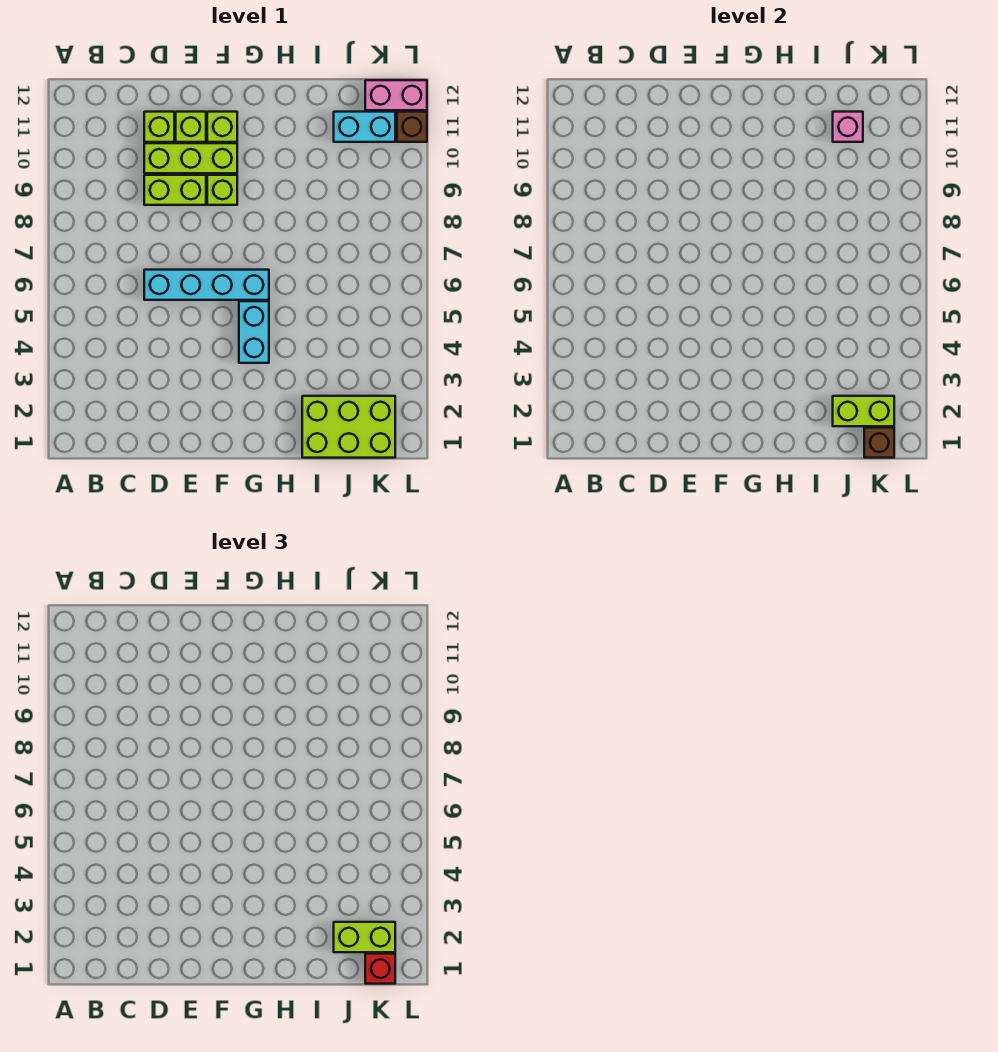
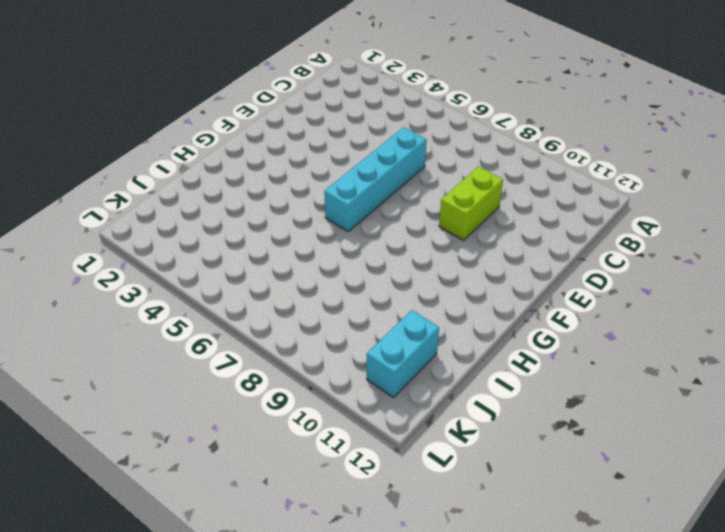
none -> lime brick D10:F10 level 1
none -> lime brick D11 level 1
none -> lime brick E11 level 1

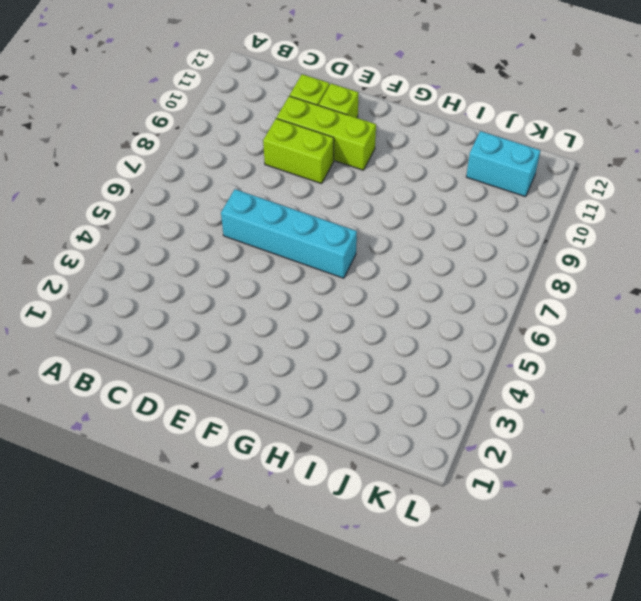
none -> lime brick F9 level 1
none -> lime brick F11 level 1
none -> cyan brick G4:G5 level 1

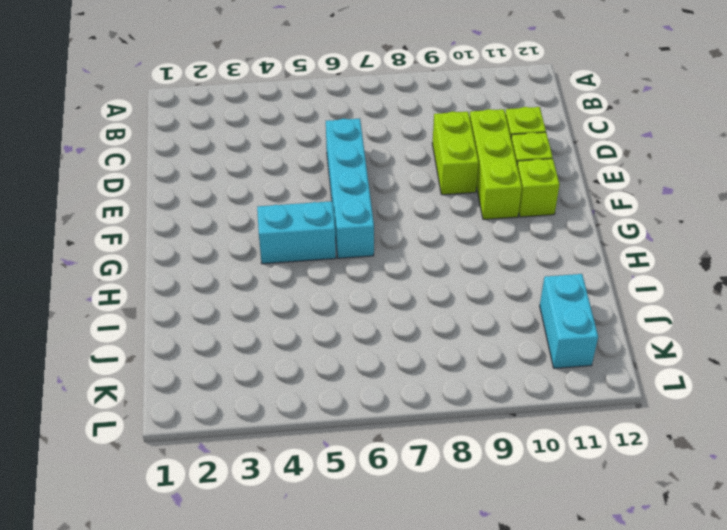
none -> lime brick F9 level 1
none -> lime brick I1:K2 level 1
none -> pink brick K12:L12 level 1

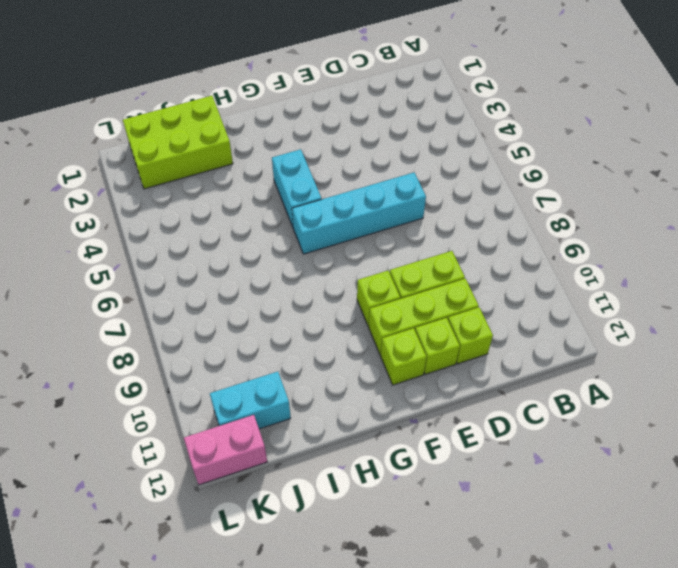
none -> brown brick L11 level 1
none -> lime brick J2:K2 level 2
none -> pink brick J11 level 2

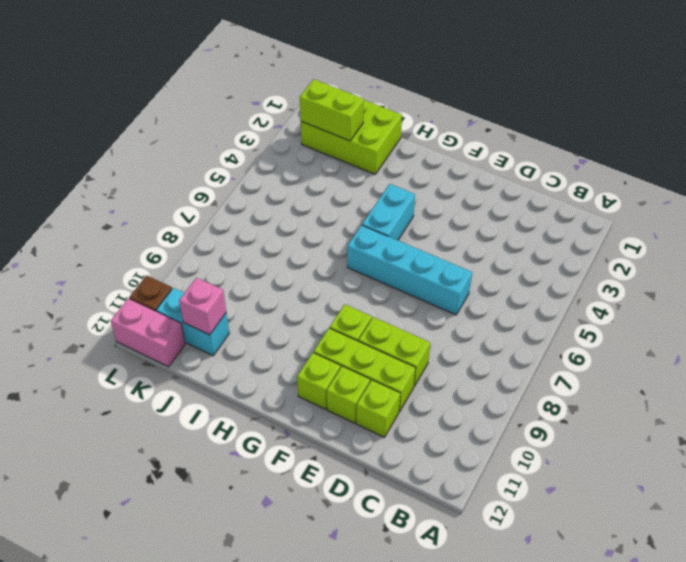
none -> brown brick K1 level 2
none -> lime brick J2:K2 level 3
none -> red brick K1 level 3

